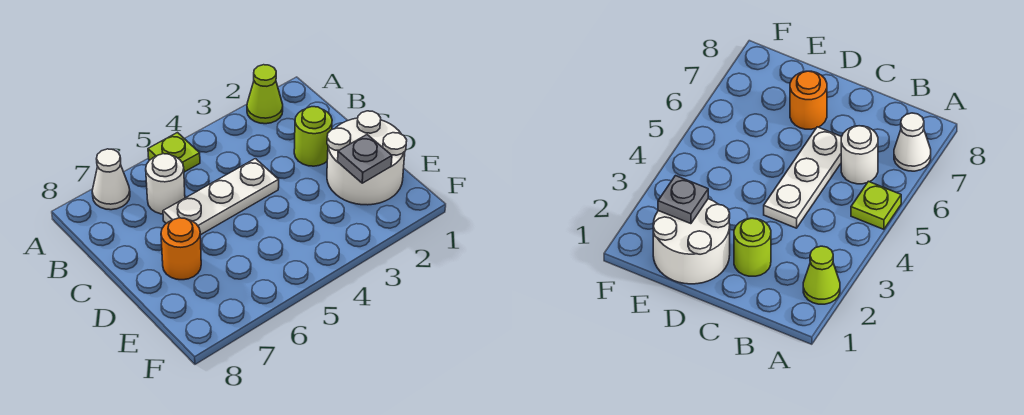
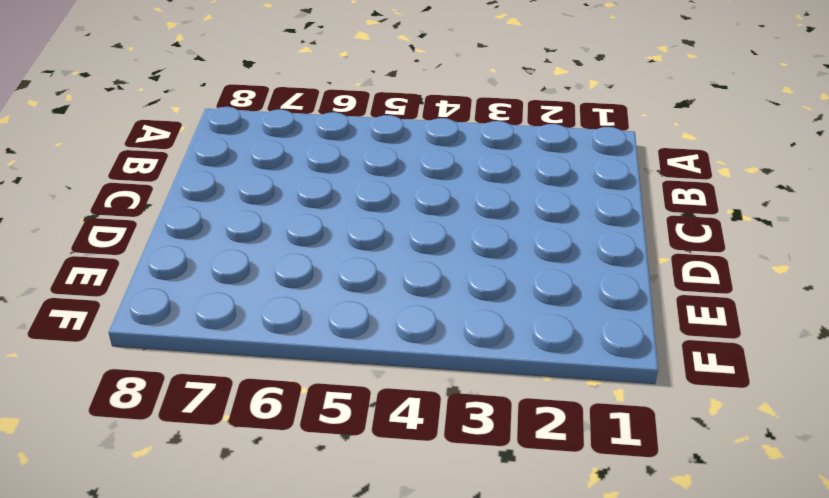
none -> lime cone A2 level 1
none -> lime plate A5 level 1

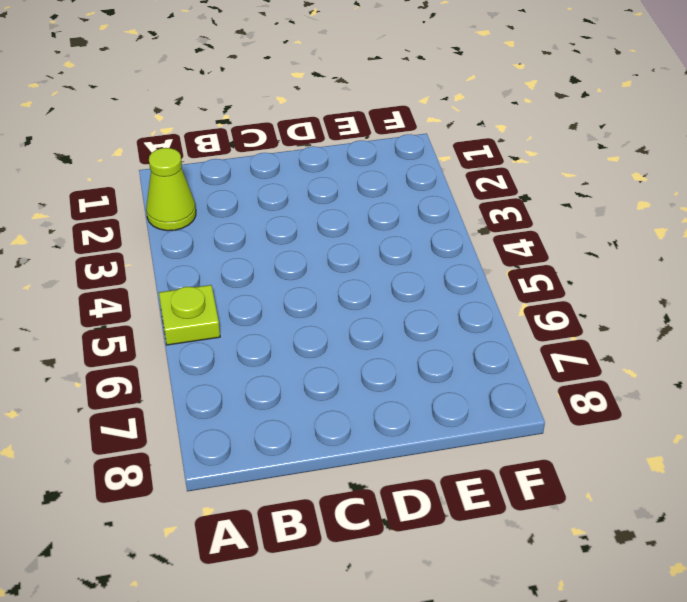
none -> white cone A7 level 1
none -> white round brick B6 level 1

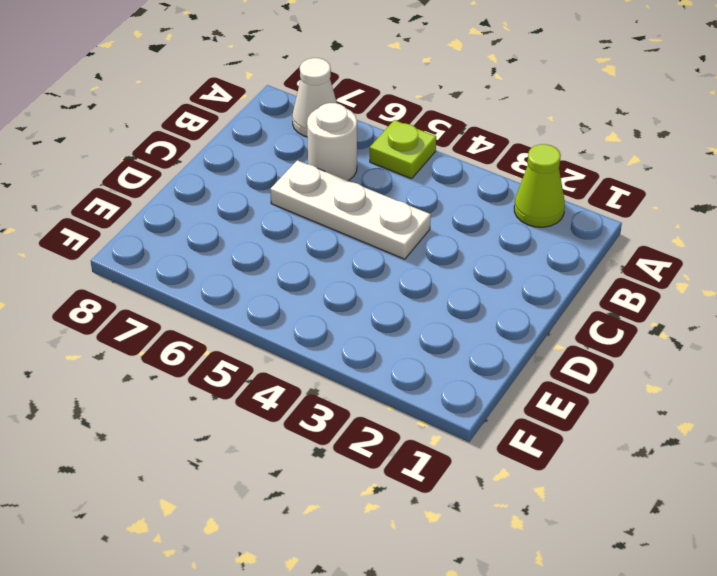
none -> lime round brick C2 level 1
none -> white round brick D1:E2 level 1

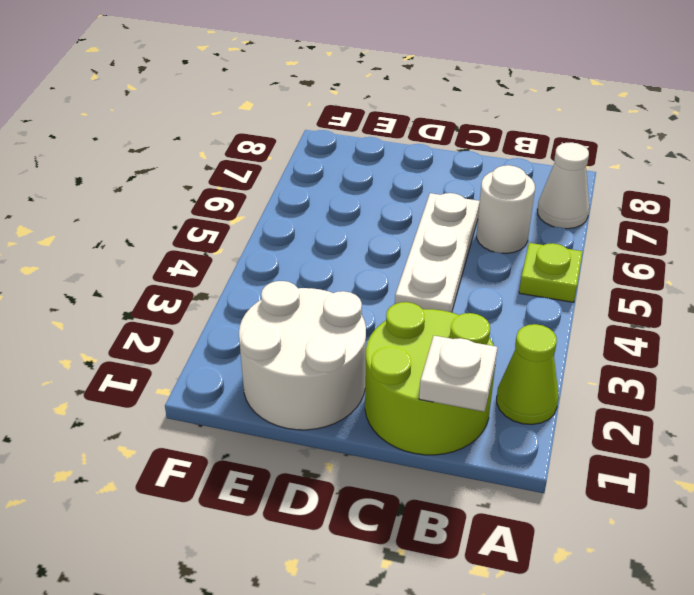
lime round brick B1:C2 level 1 -> lime round brick C2 level 1
white plate B1 level 2 -> none
none -> orange round brick D7 level 1
none -> grey plate E2 level 2

